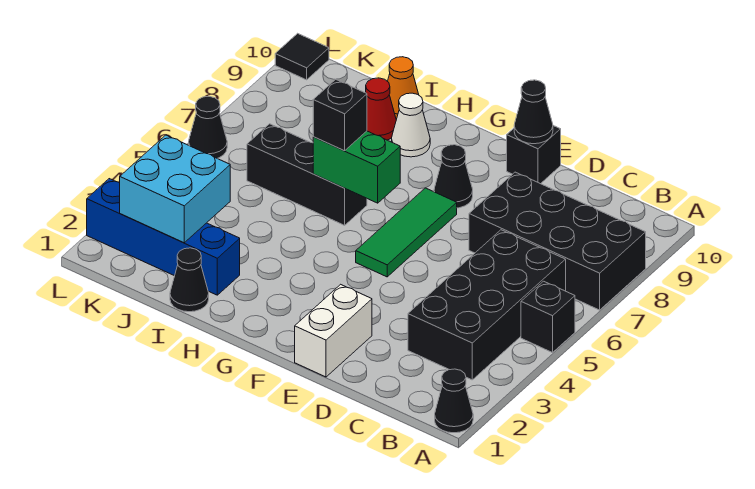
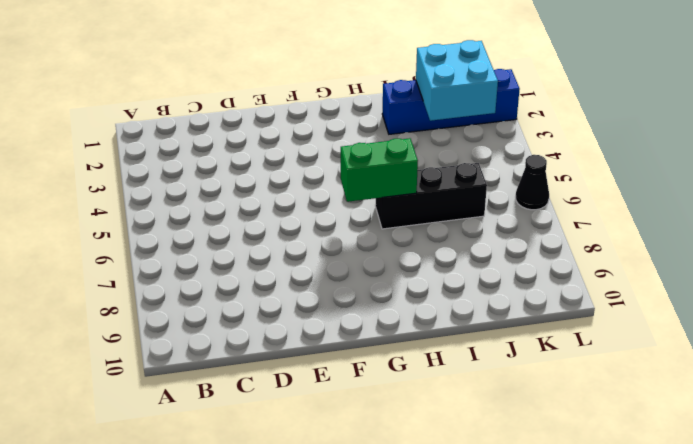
none -> black cone A1 level 1
none -> black brick A5 level 1
none -> black brick A7:D8 level 1

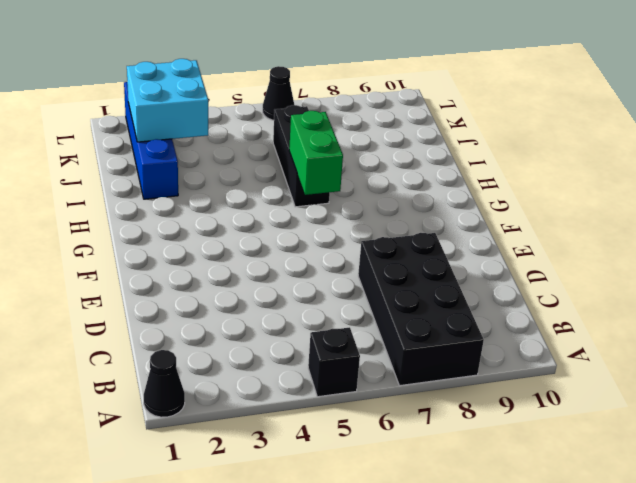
none -> black brick B3:C6 level 1
none -> white brick E1:E2 level 1
none -> black brick E10 level 1

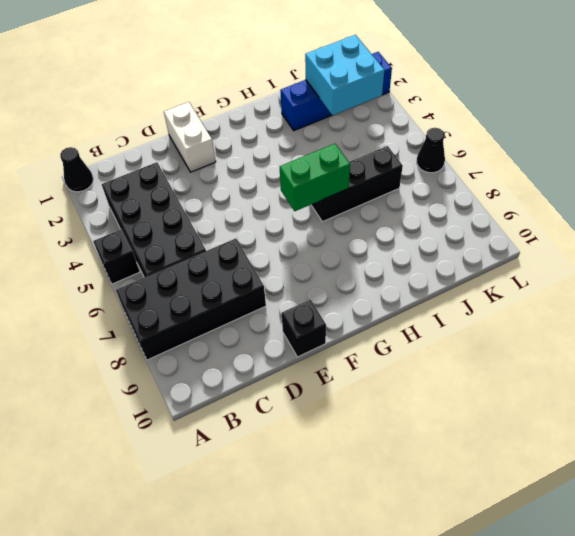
none -> green tile F5:F7 level 1
none -> black cone F8 level 1
none -> white cone H9 level 1

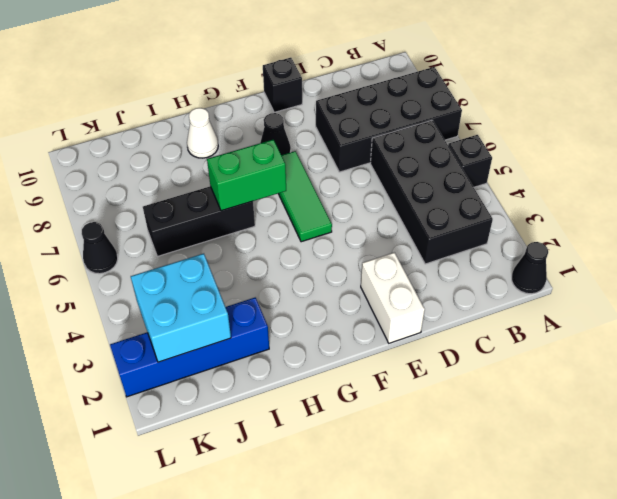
none -> black cone I1 level 1
none -> red cone I9 level 1
none -> orange cone I10 level 1

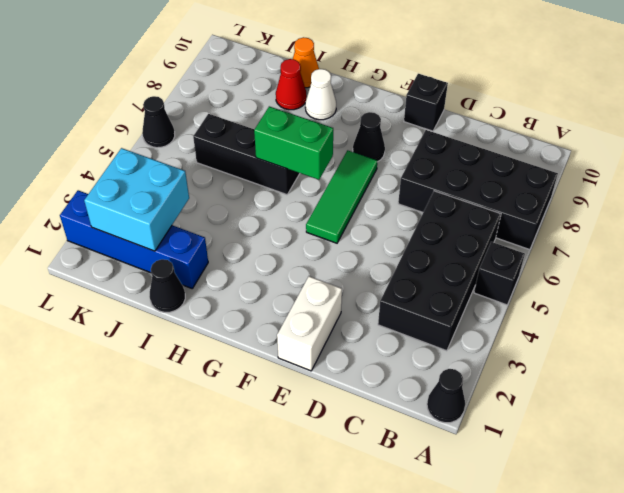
none -> black tile L10 level 1
none -> black cone E10 level 2
none -> black brick H6 level 3

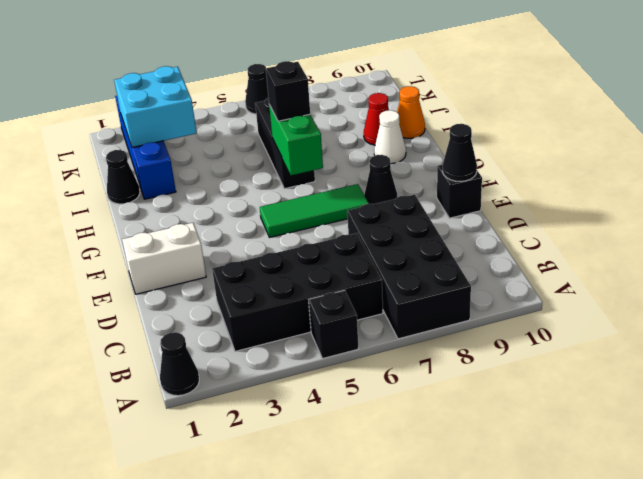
none -> black tile L10 level 1

